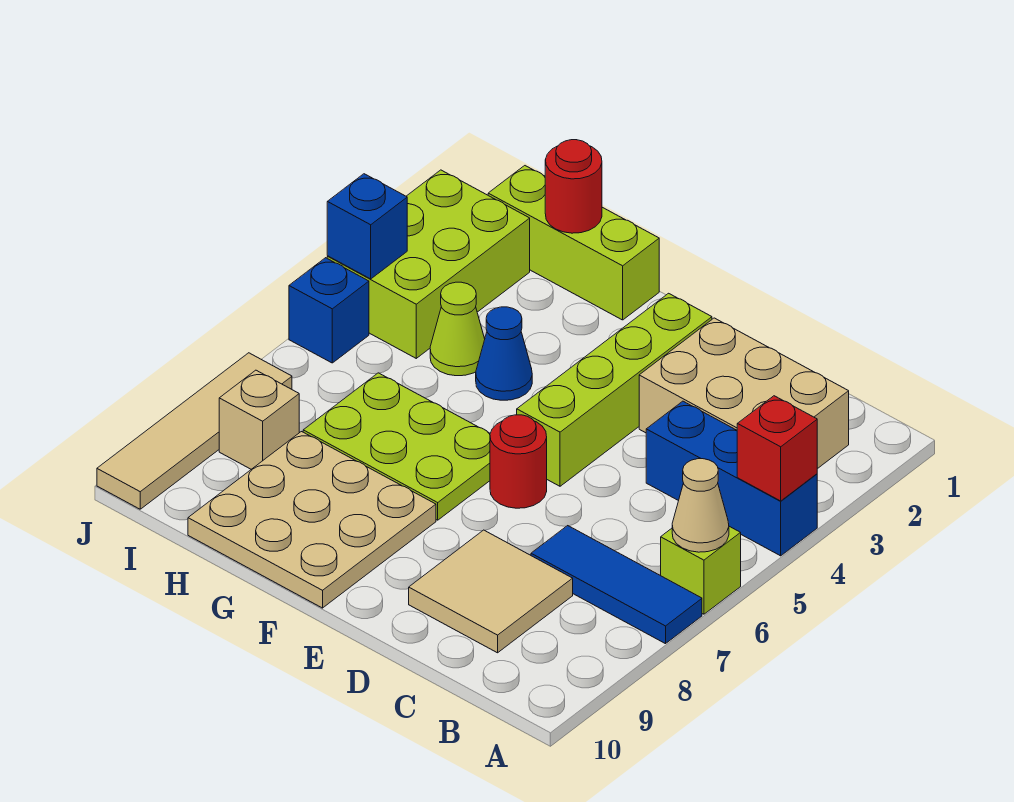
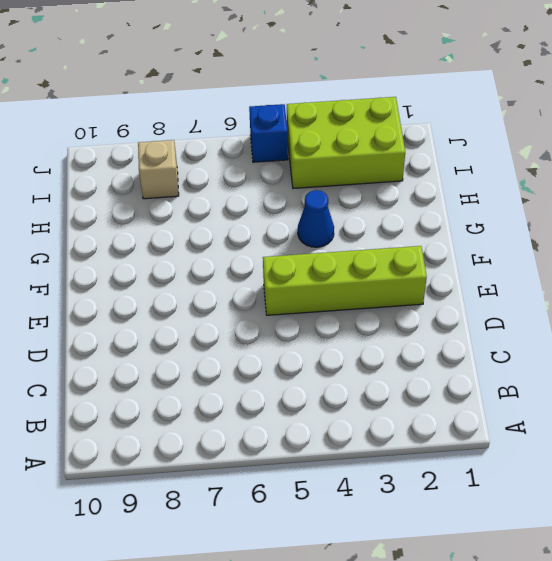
none -> blue brick A4:C4 level 1
none -> lime brick A6 level 1
none -> blue tile A7:C7 level 1

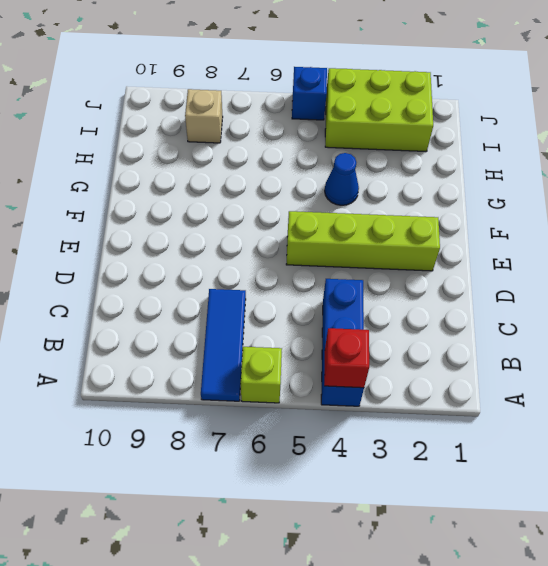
none -> tan brick B2:D3 level 1
none -> tan tile C8:D9 level 1
none -> red round brick E6 level 1

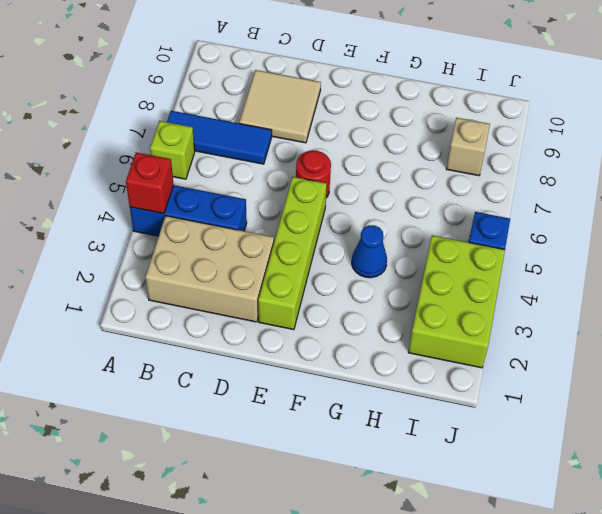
none -> lime plate F6:H7 level 1
none -> tan plate F8:H10 level 1
none -> lime brick G1:I1 level 1

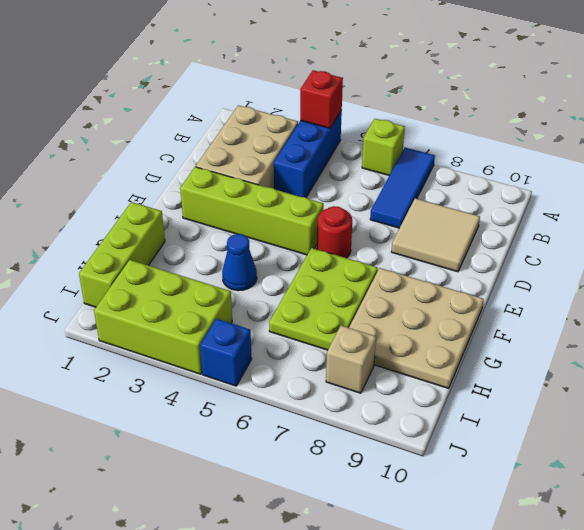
none -> lime cone H4 level 1
none -> tan tile J7:J10 level 1
none -> tan cone A6 level 2

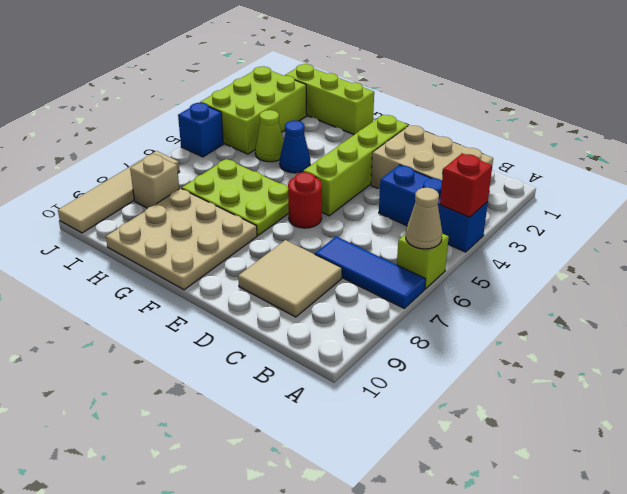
none -> red round brick H1 level 2
none -> blue brick J4 level 2

